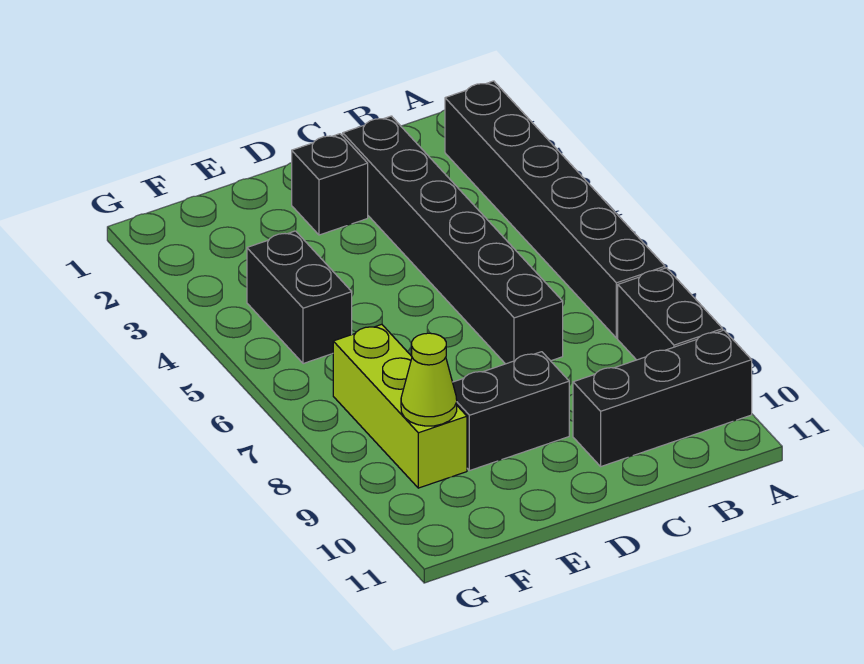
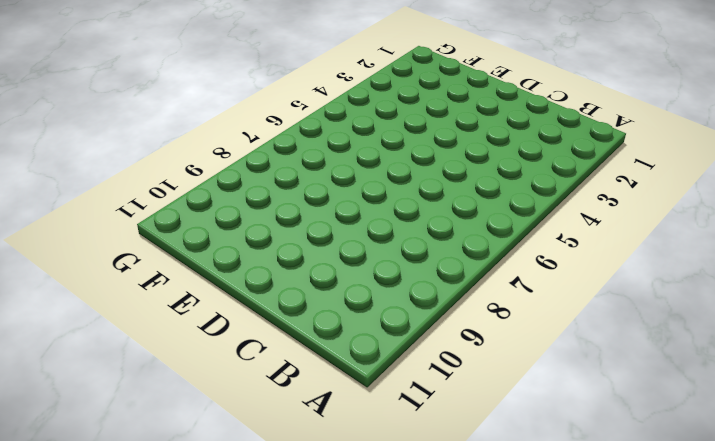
none -> black brick A2:A7 level 1
none -> black brick A8:A9 level 1

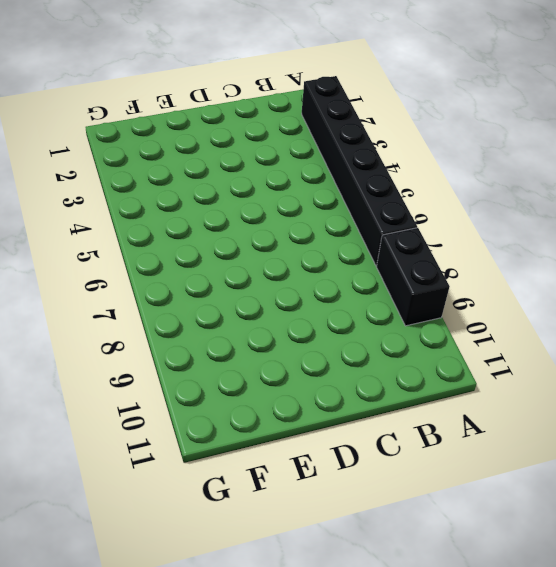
none -> black brick A10:C10 level 1
none -> black brick C2:C7 level 1

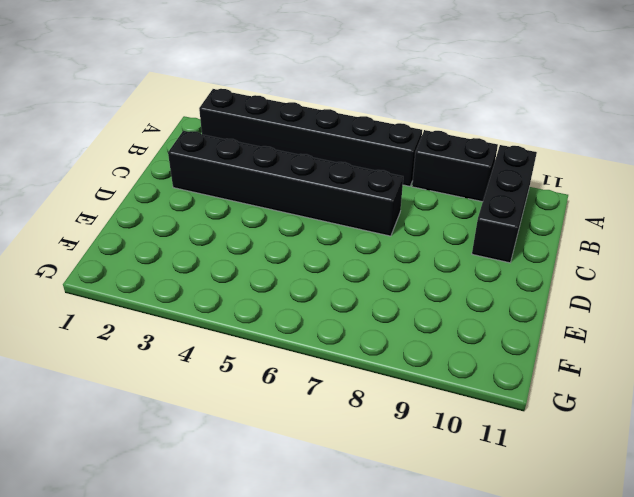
none -> black brick D2 level 1
none -> black brick D9:E9 level 1

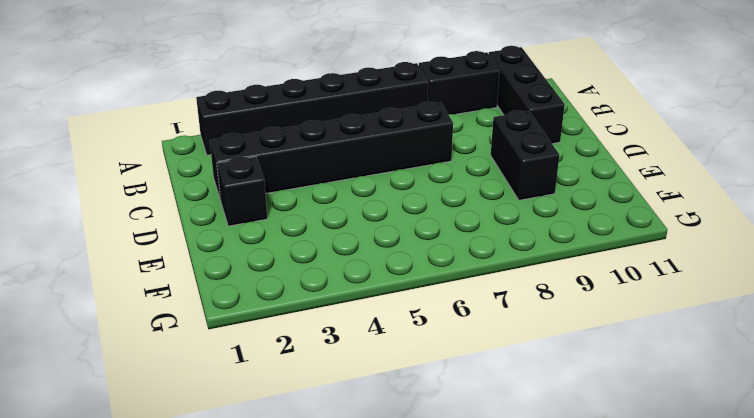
none -> black brick F4:F5 level 1
none -> lime brick F7:F9 level 1

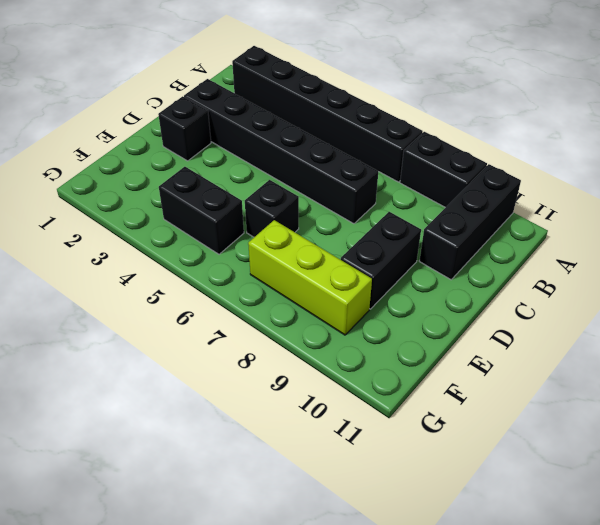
black brick E6 level 1 -> none
none -> lime cone F9 level 2

